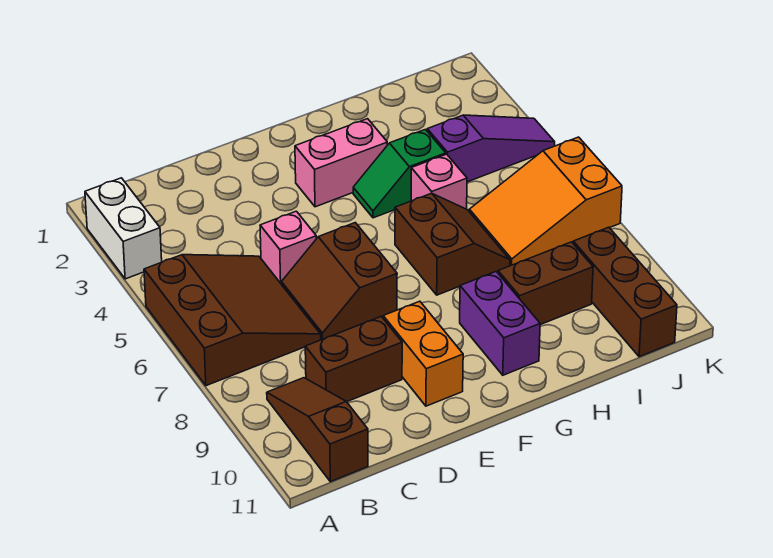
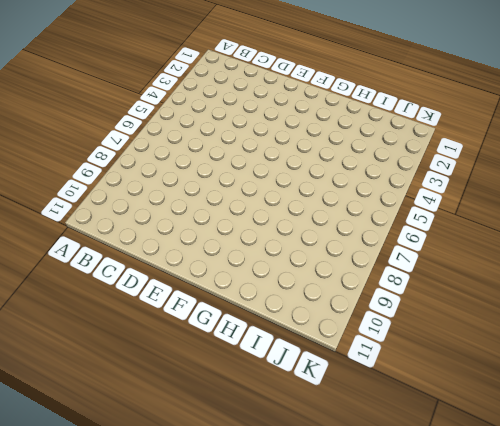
none -> white brick A2:A3 level 1
none -> brown slope A5:C7 level 1 top A
none -> brown slope B9:B11 level 1 top 11

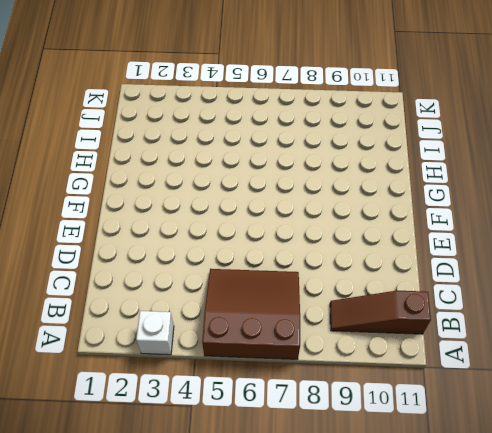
white brick A3 level 1 -> white brick A2:A3 level 1
none -> brown brick C9:D9 level 1
none -> pink brick D5 level 1
none -> brown slope D6:E7 level 1 top E

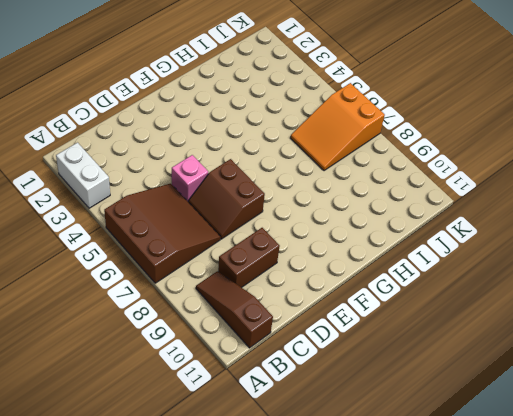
none -> orange brick E9:E10 level 1
none -> pink brick F3:G3 level 1
none -> green slope G4:H4 level 1 top H

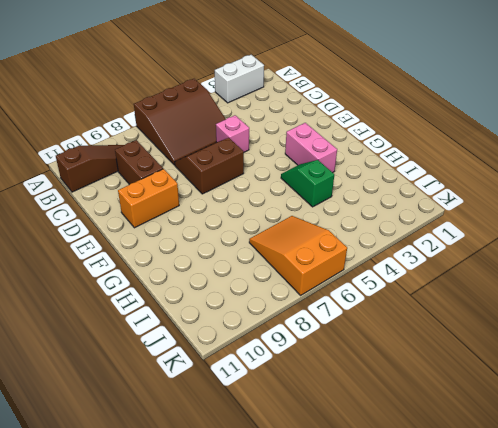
none -> brown slope G6:H7 level 1 top G
none -> purple brick G9:G10 level 1
none -> pink brick H5 level 1

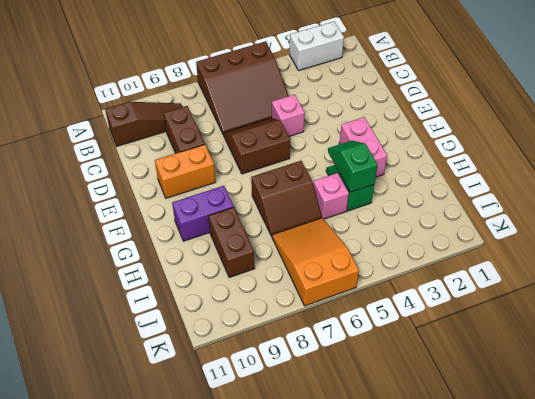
green slope G4:H4 level 2 top H -> none
none -> purple slope I4:K4 level 1 top I
none -> brown brick J9:J11 level 1

